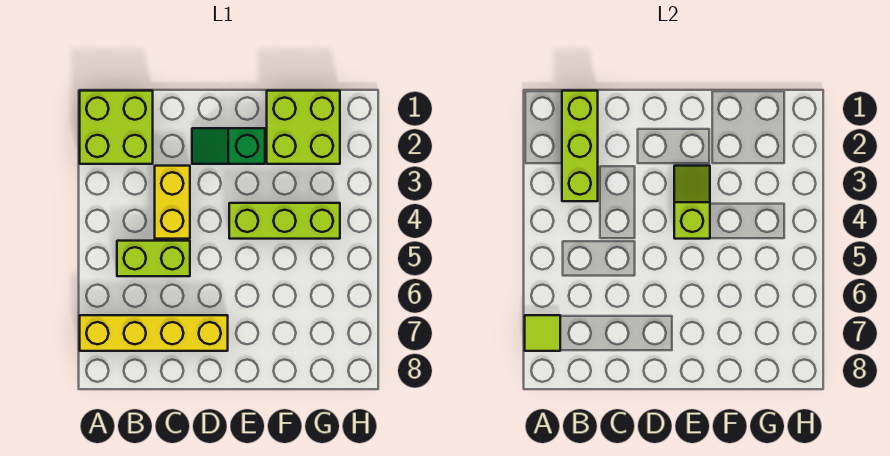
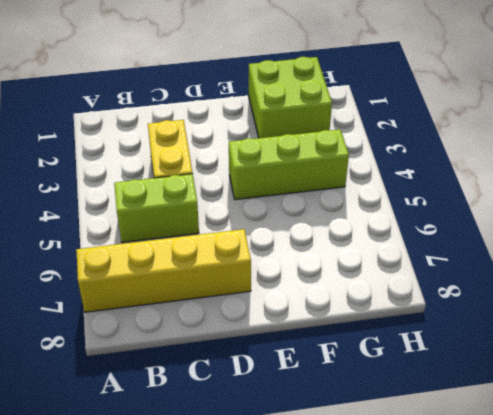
none -> lime brick A1:B2 level 1
none -> green slope D2:E2 level 1 top E

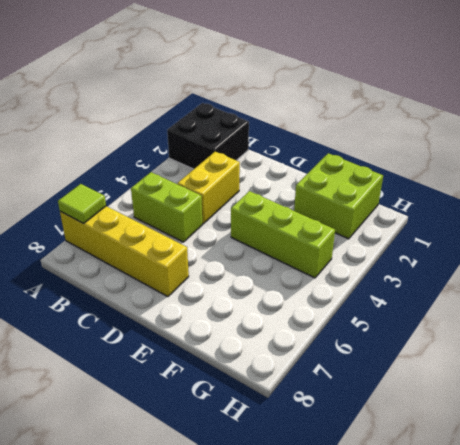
black brick A1:B2 level 1 -> lime brick A1:B2 level 1
none -> green slope D2:E2 level 1 top E
none -> lime brick B1:B3 level 2

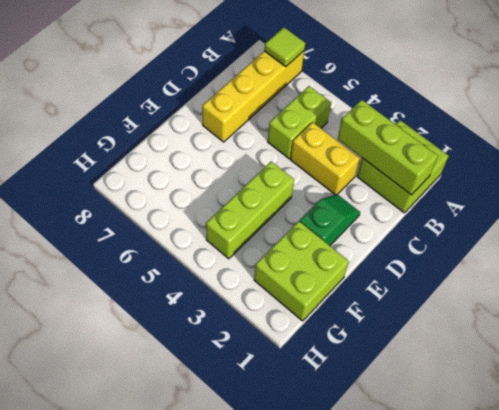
none -> lime slope E3:E4 level 2 top 4

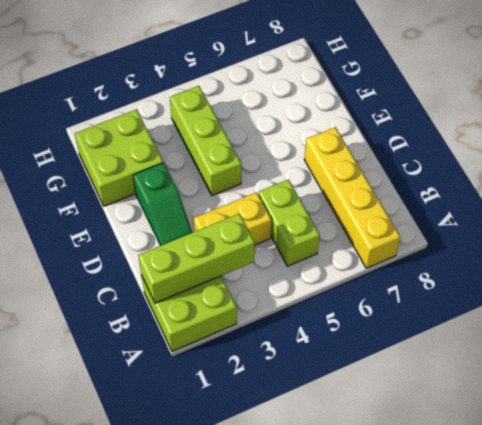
none -> lime tile A7 level 2
none -> lime slope E3:E4 level 2 top 4

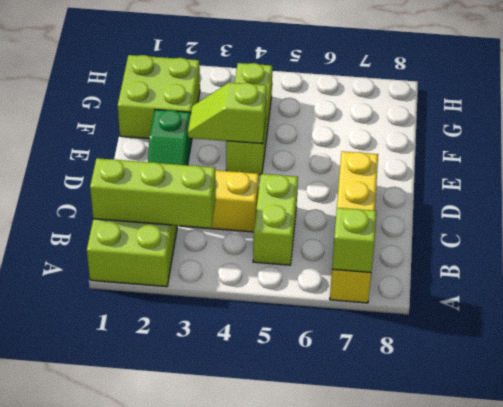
lime brick A7 level 2 -> lime tile A7 level 2

